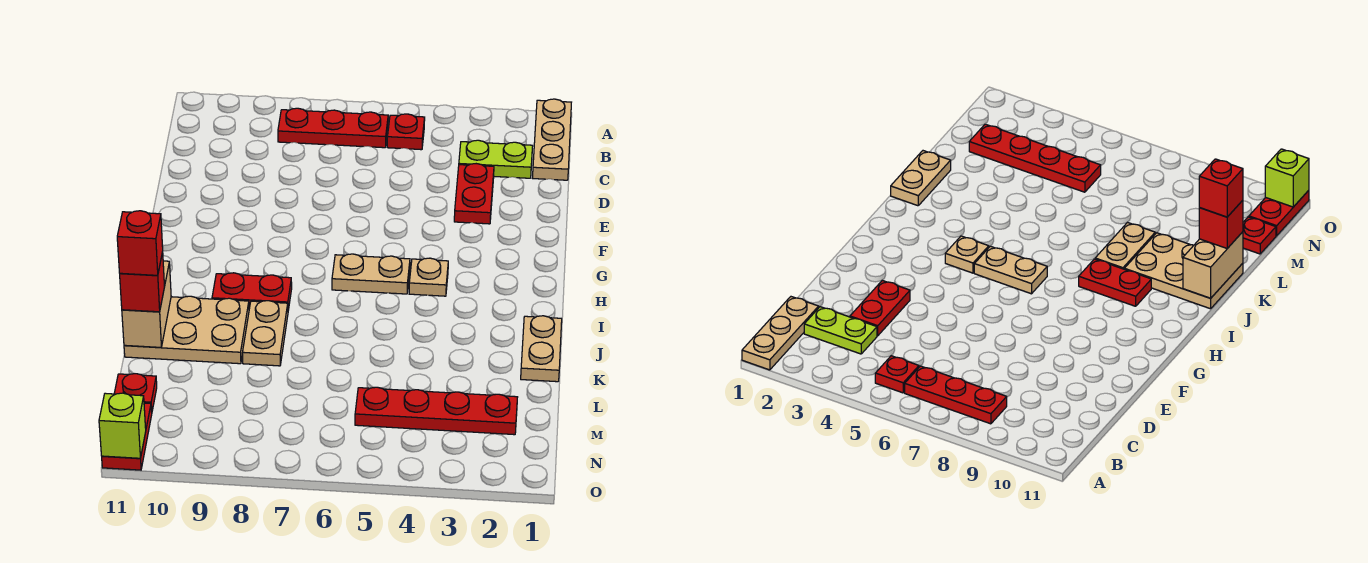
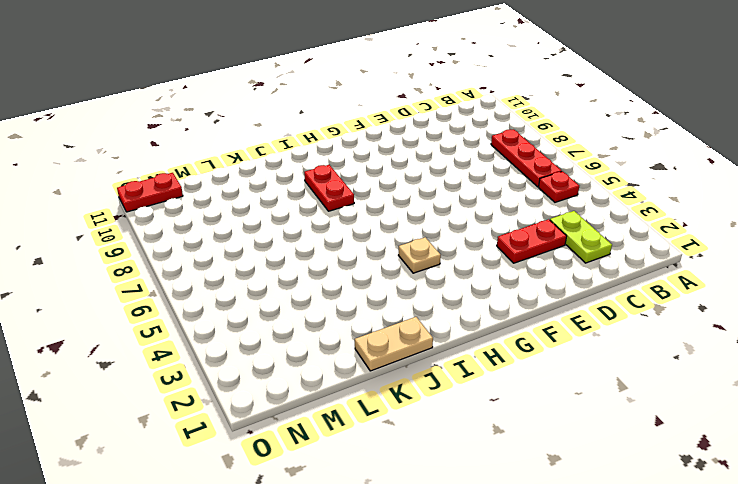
none -> tan plate A1:C1 level 1
none -> tan plate H5:H6 level 1
none -> tan plate J8:K8 level 1

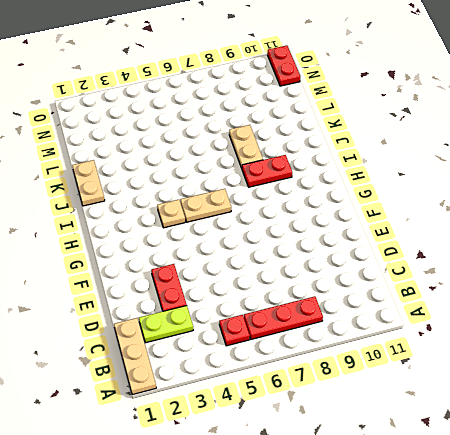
none -> tan plate J9:K11 level 1
none -> red plate M2:M5 level 1
none -> red plate M11 level 1

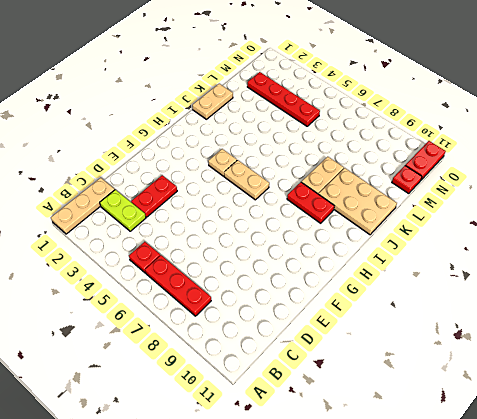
none -> tan brick J11:K11 level 2
none -> lime brick O11 level 2
none -> red brick K11 level 3

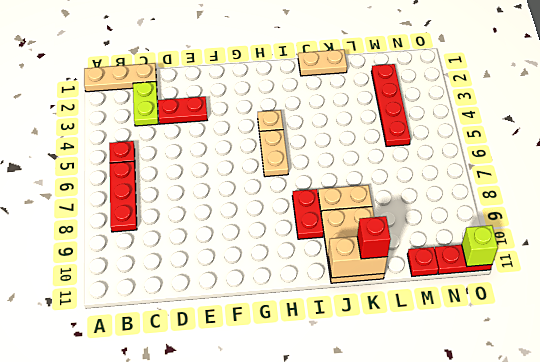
none -> red brick K11 level 4

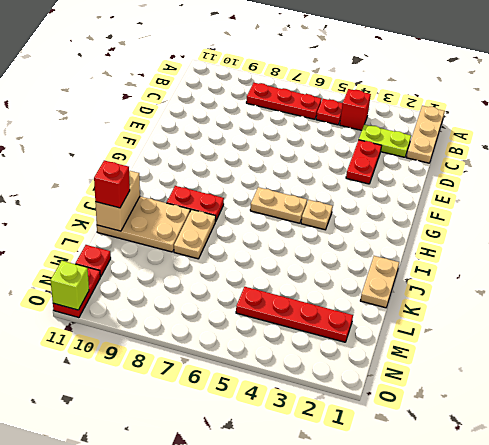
red brick B4 level 1 -> red brick K11 level 4

